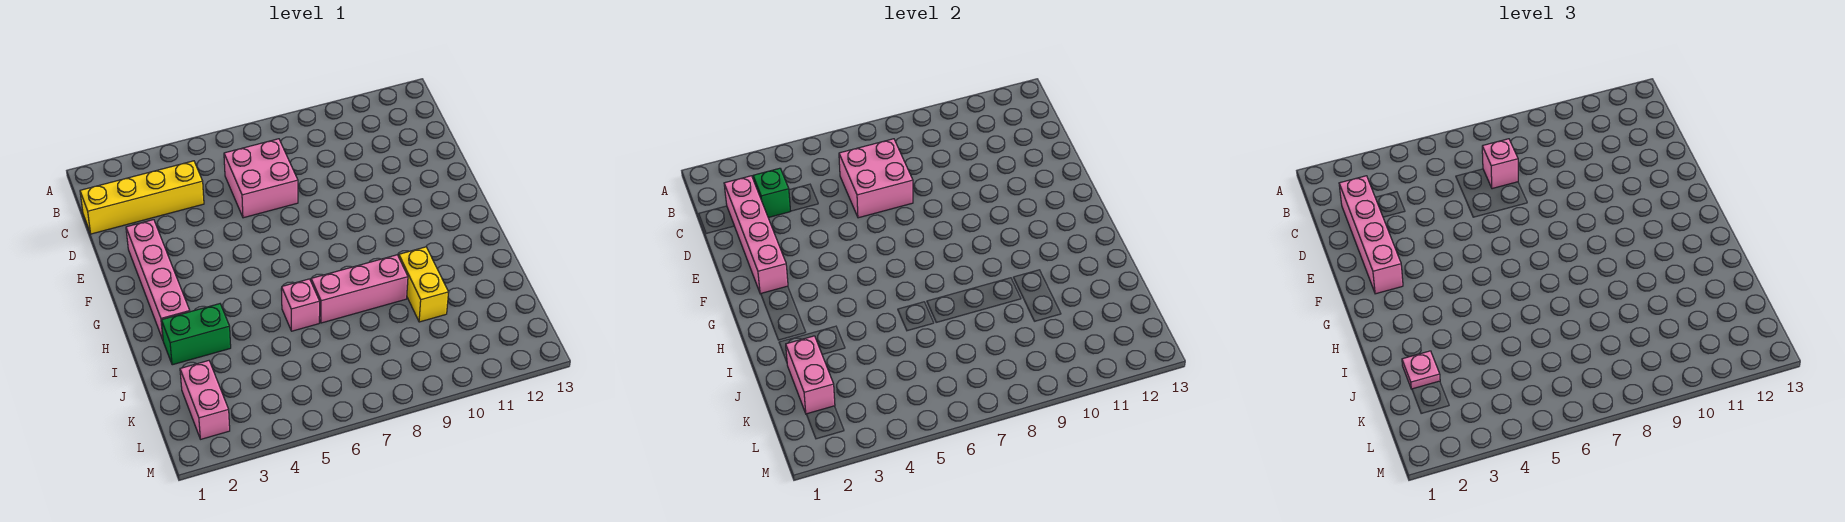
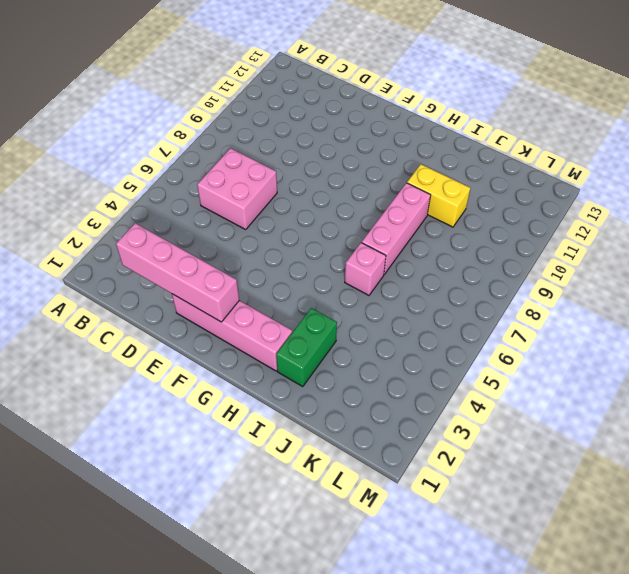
none -> yellow brick C1:C4 level 1
none -> pink brick K2:L2 level 1
none -> green brick C3 level 2

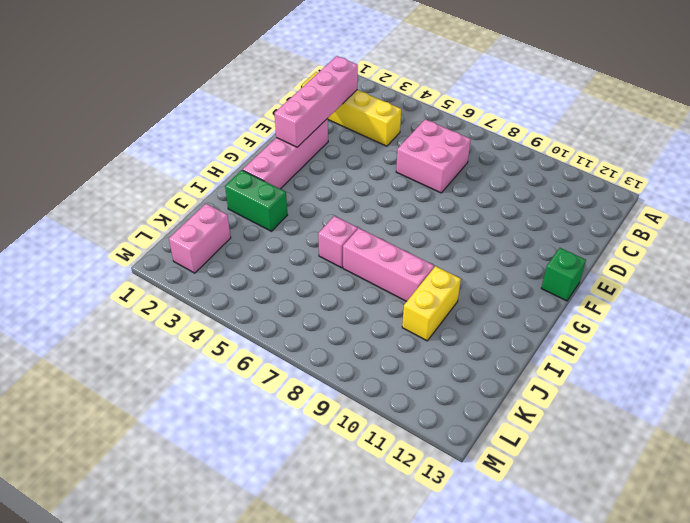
green brick F13 level 1 -> green brick C3 level 2
none -> pink brick C6:D7 level 2
none -> pink brick J2:K2 level 2
none -> pink brick C2:F2 level 3

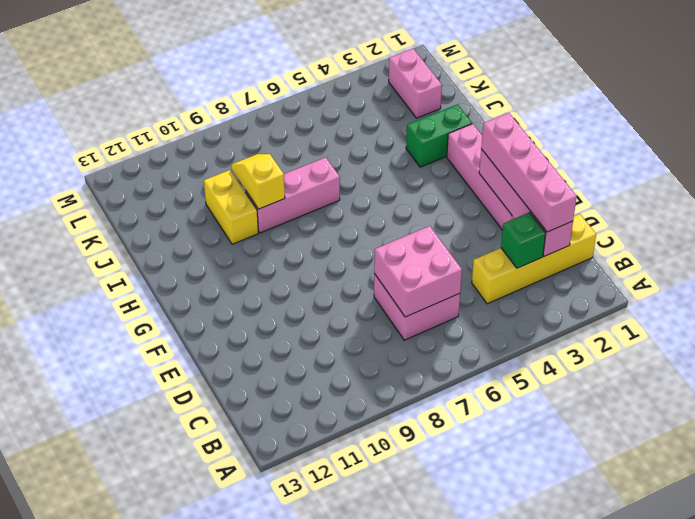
yellow slope I9:J9 level 2 top I -> none
none -> pink brick I6 level 1
none -> pink brick J2:K2 level 2
none -> pink brick C7 level 3

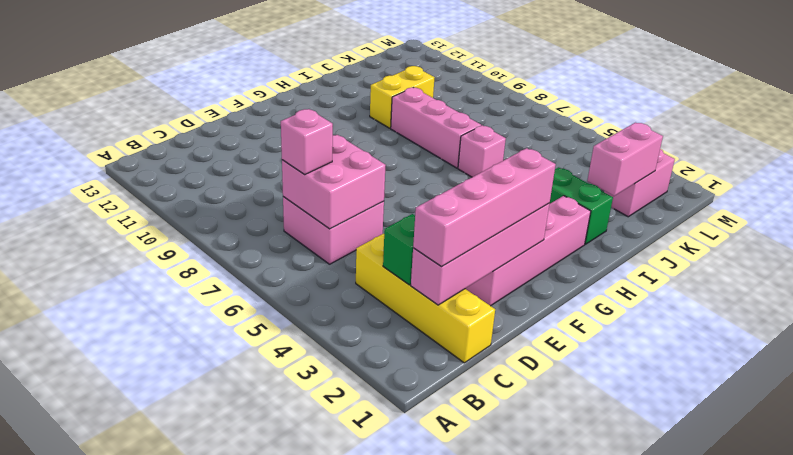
none -> pink plate J2 level 3

